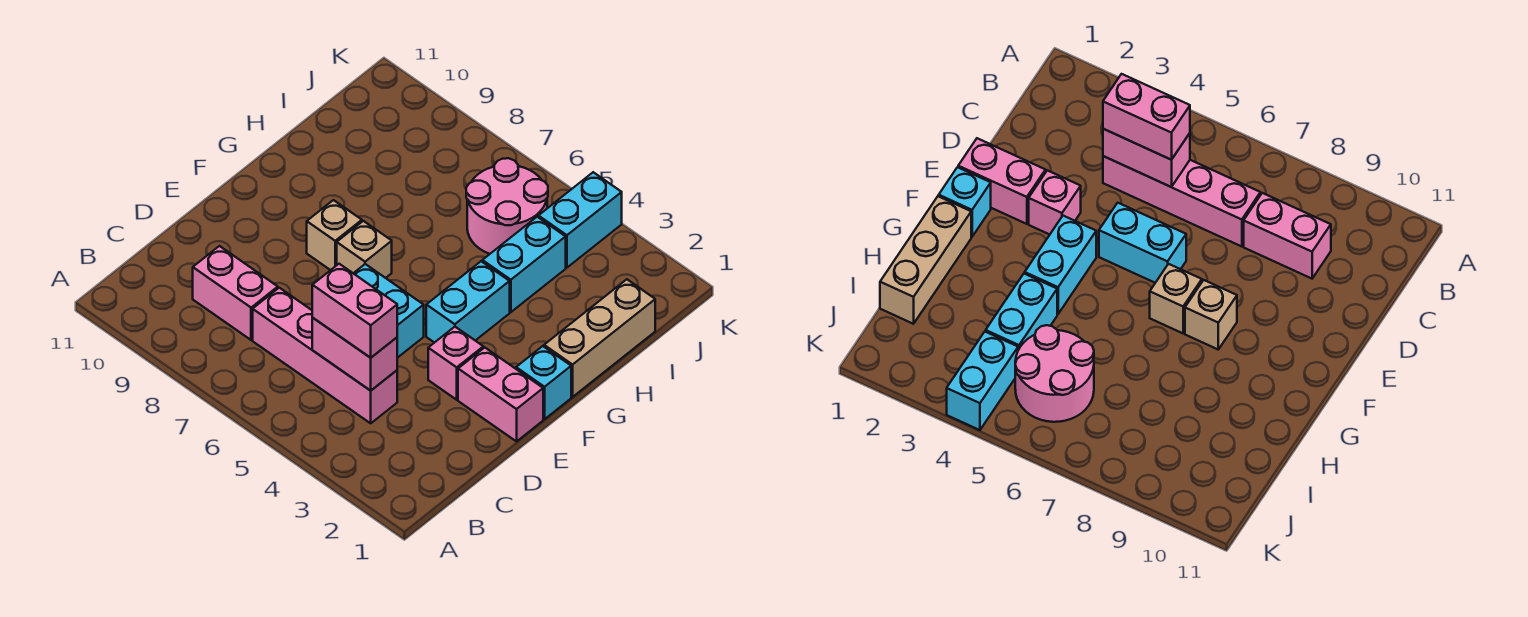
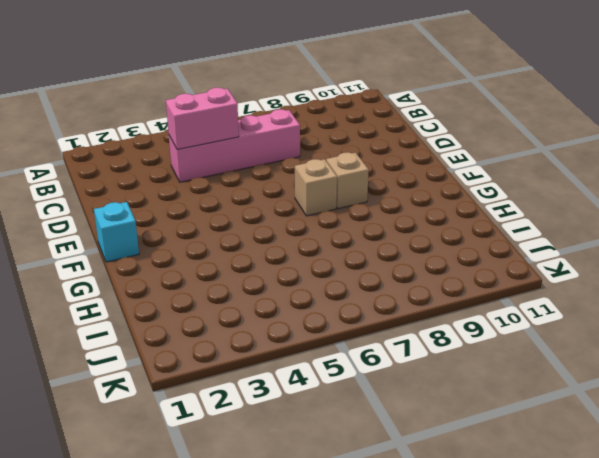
none -> pink brick C8:C9 level 1
none -> pink brick E1:E2 level 1
none -> pink brick E3 level 1

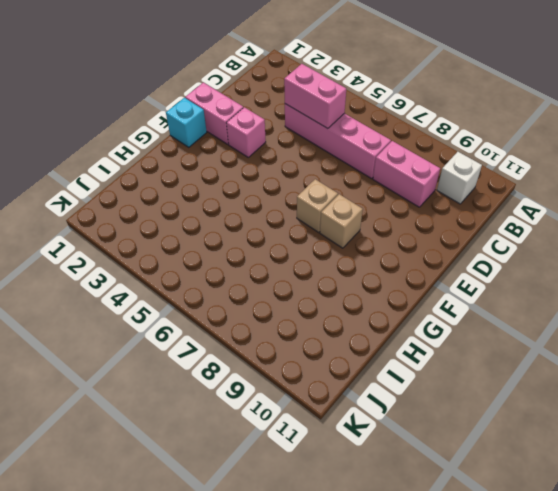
white brick B10 level 1 -> none
none -> cyan brick E5:E6 level 1
none -> cyan brick F4:G4 level 1
none -> tan brick G1:I1 level 1

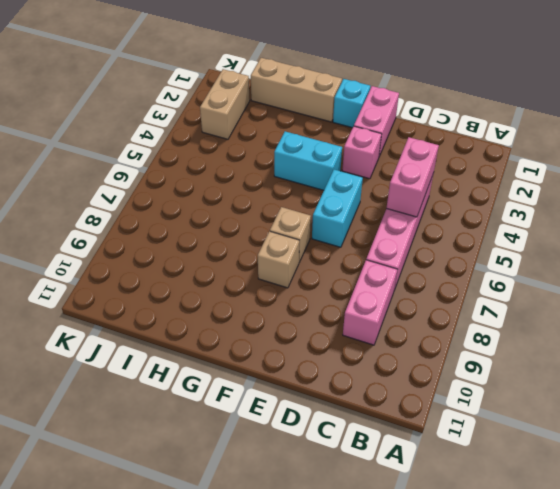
tan brick J2:J3 level 1 -> none
none -> cyan brick H4:I4 level 1
none -> pink round brick I5:J6 level 1
none -> cyan brick J4:K4 level 1

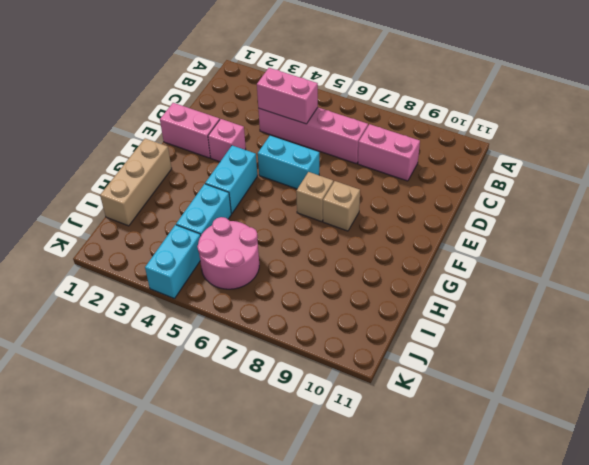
none -> cyan brick F1 level 1
none -> pink brick C4:C5 level 3

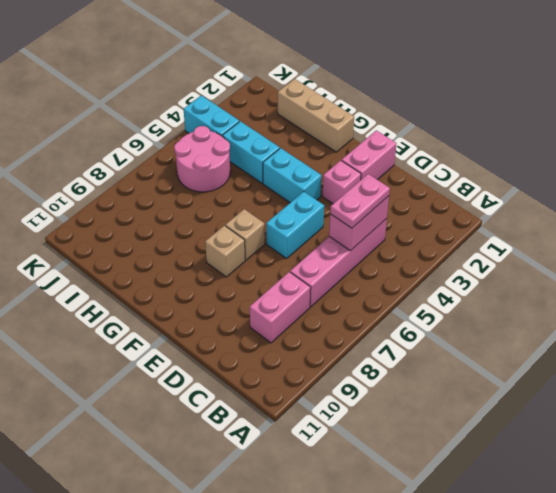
pink plate C4:C5 level 3 -> pink brick C4:C5 level 3
none -> cyan brick F1 level 1

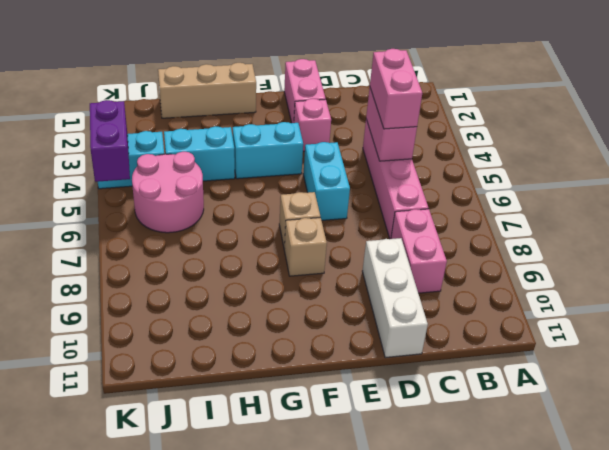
white brick D9:D11 level 1 -> none
purple brick K4:K5 level 2 -> none
none -> cyan brick F1 level 1

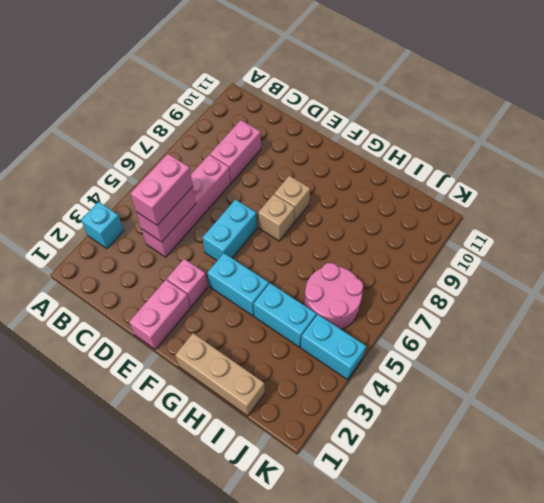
cyan brick A3 level 1 -> cyan brick F1 level 1

